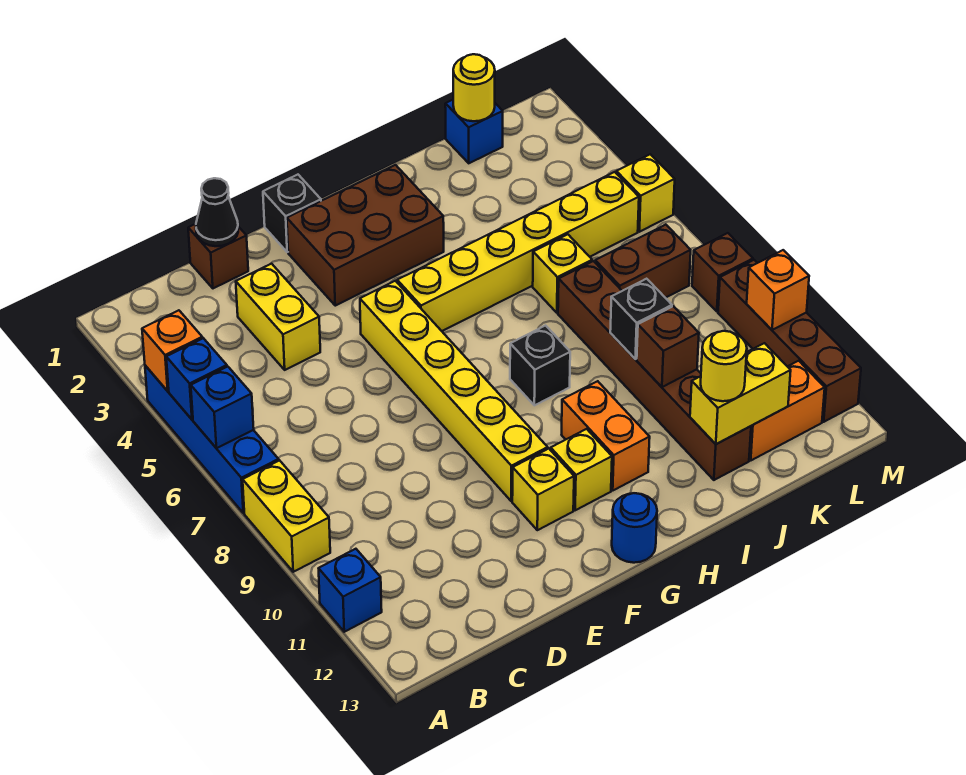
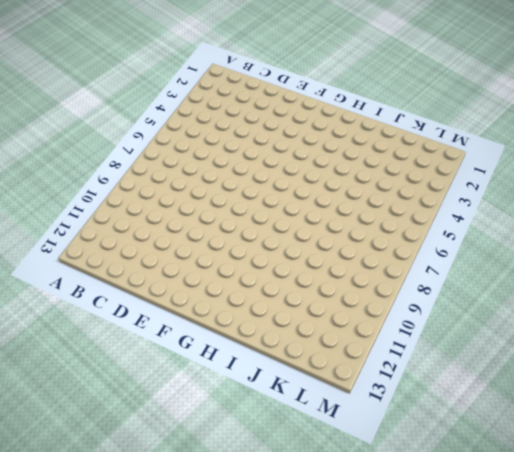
none -> blue brick A4:A7 level 1
none -> yellow brick A8:A9 level 1
none -> blue brick A11 level 1
none -> brown brick D1 level 1

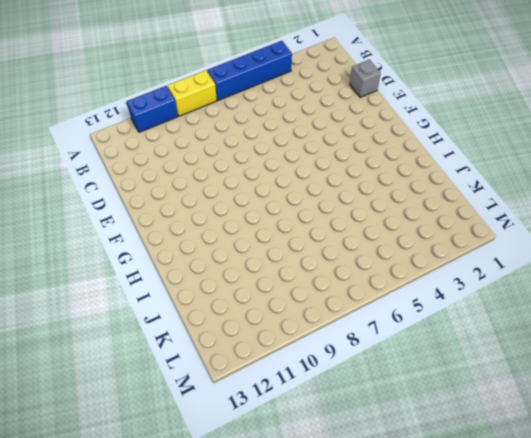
blue brick A10:A11 level 1 -> blue brick A11 level 1
grey brick D1 level 1 -> brown brick D1 level 1
none -> yellow brick D3:D4 level 1
none -> black brick F1 level 1
none -> brown brick F2:H3 level 1
none -> yellow brick F5:F10 level 1

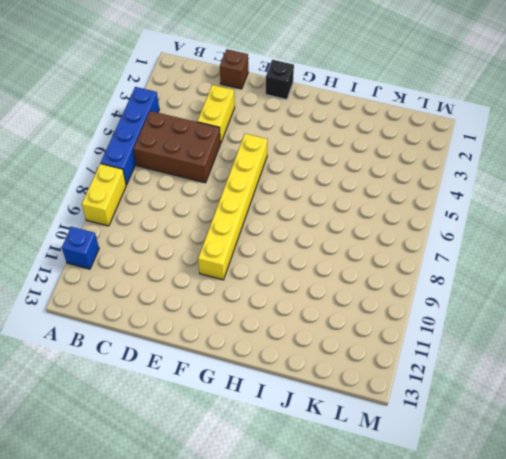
brown brick B5:D6 level 1 -> brown brick F2:H3 level 1
none -> yellow brick F11 level 1
none -> yellow brick G5:L5 level 1
none -> yellow brick G11 level 1
none -> blue round brick G13 level 1

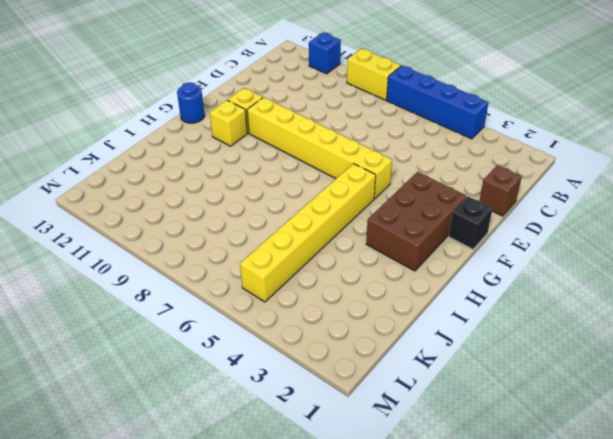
none -> yellow brick D3:D4 level 1
none -> black brick H8 level 1
none -> orange brick H10:H11 level 1
none -> yellow brick J6 level 1

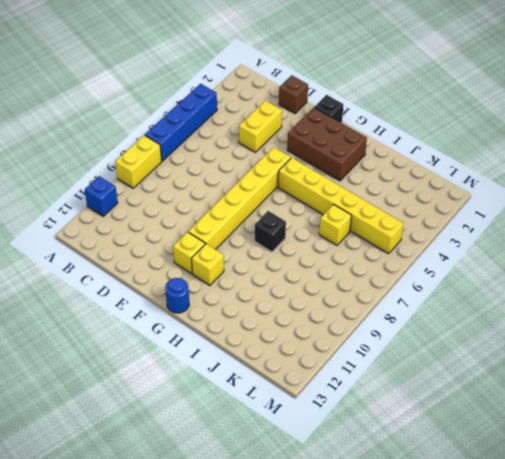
none -> orange brick H10:H11 level 1
none -> brown brick J7:J12 level 1
none -> blue brick K1 level 1
none -> brown brick K7:L7 level 1

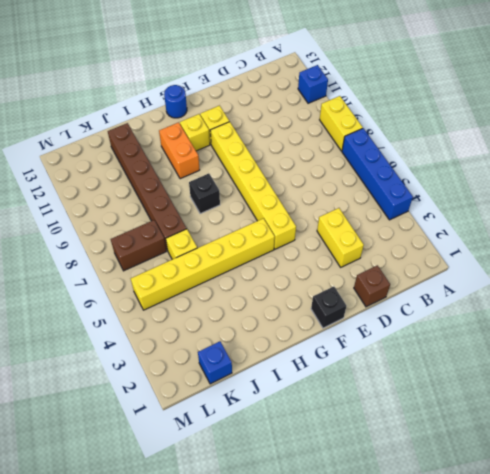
none -> brown brick F2:H3 level 1
none -> orange brick K12:L12 level 1
none -> yellow brick M5 level 1
none -> brown brick M8 level 1

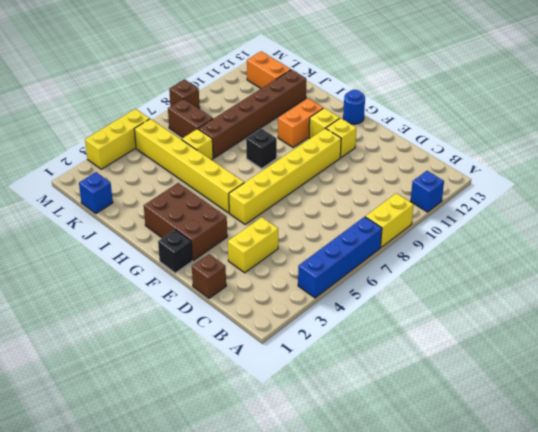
yellow brick M3:M5 level 1 -> yellow brick M5 level 1
none -> brown brick M9:M12 level 1
none -> orange brick A4 level 2
none -> blue brick A5 level 2
none -> blue brick A6 level 2

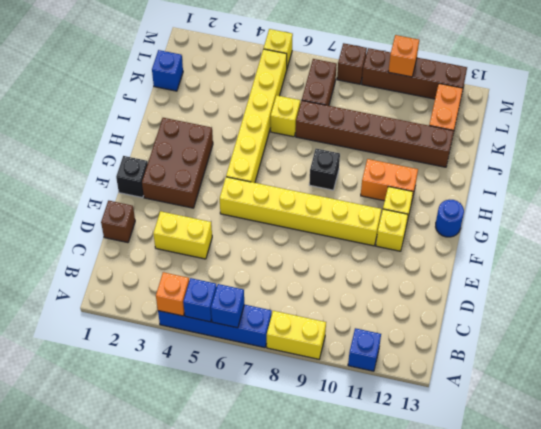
none -> black cone D1 level 2
none -> black brick J9 level 2
none -> brown brick J10 level 2
none -> yellow brick J12:K12 level 2

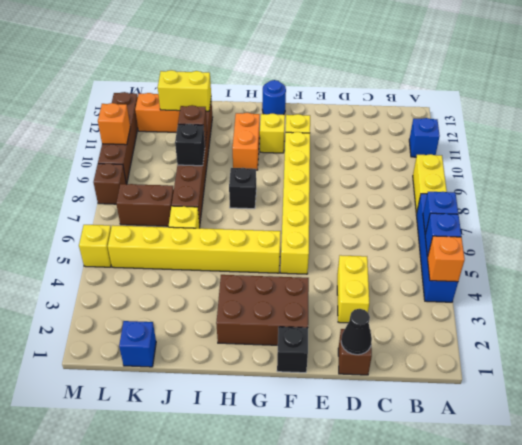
none -> yellow round brick K1 level 2
none -> yellow round brick J12 level 3

